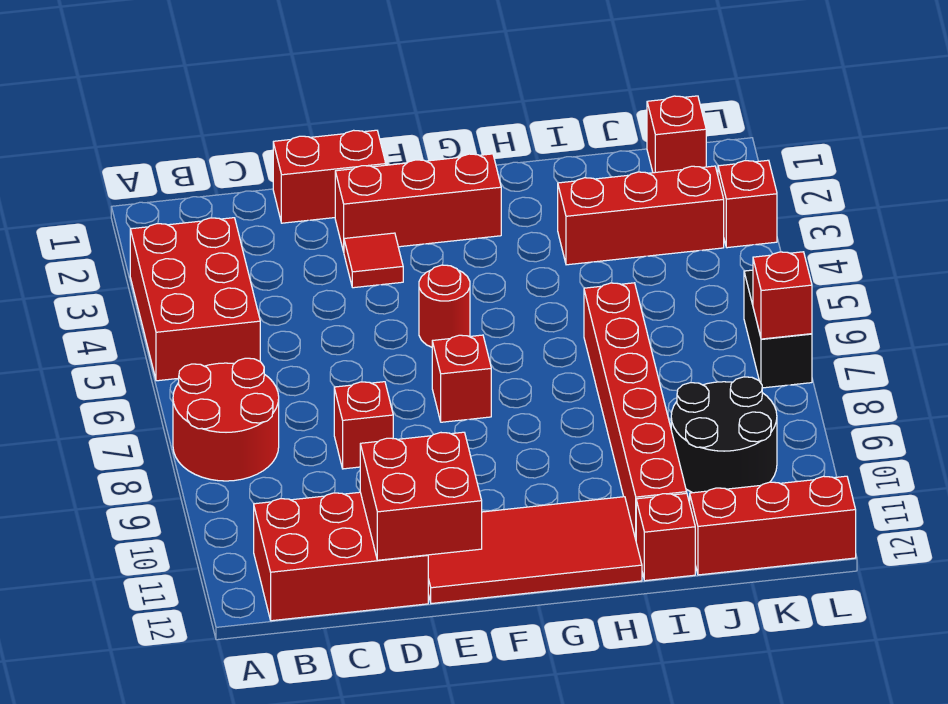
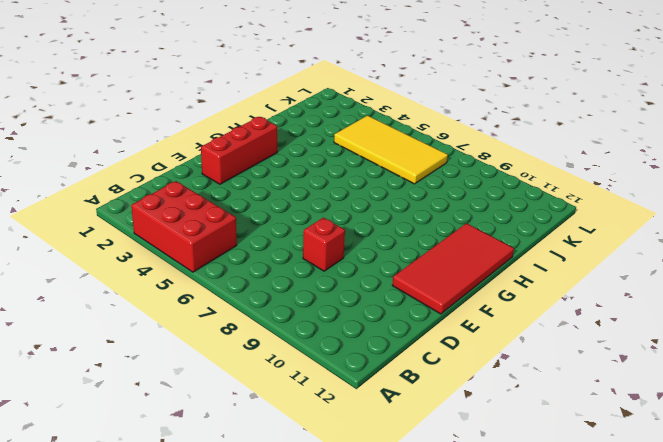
yellow tile J4:K7 level 1 -> none
none -> red round brick A7:B8 level 1
none -> red brick B11:D12 level 1
none -> red brick D1:E1 level 1

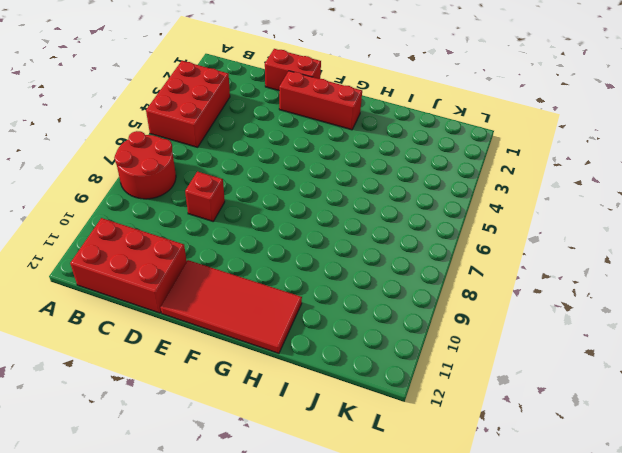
none -> red tile E3 level 1
none -> red round brick F5 level 1
none -> red brick F7 level 1

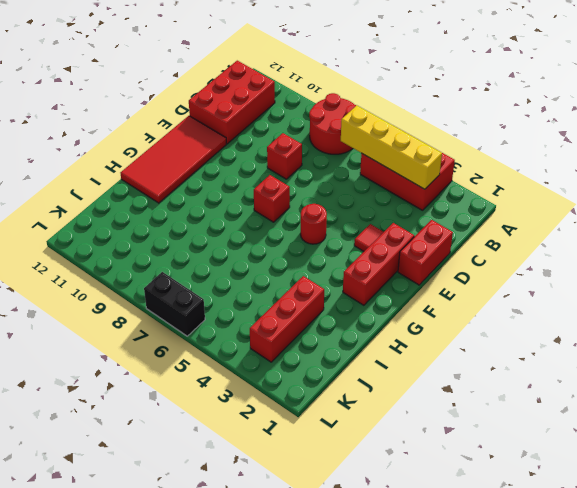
yellow brick B3:B6 level 2 -> none
none -> red brick I6:I11 level 1
none -> red brick I12 level 1
none -> black round brick J9:K10 level 1

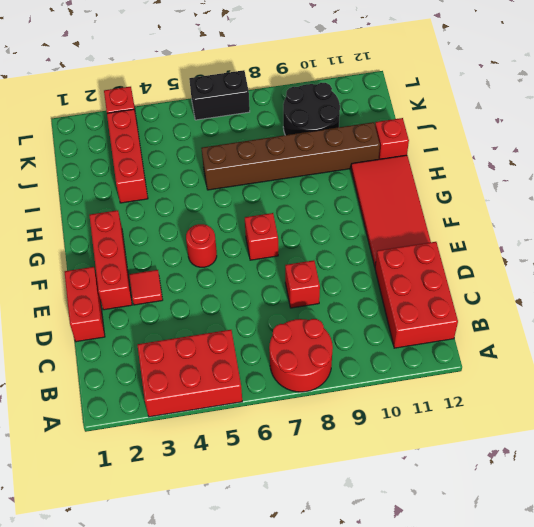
brown brick I6:I11 level 1 -> red brick I6:I11 level 1
none -> red brick J12:L12 level 1
none -> red brick K1 level 1
none -> red brick D11:E12 level 2

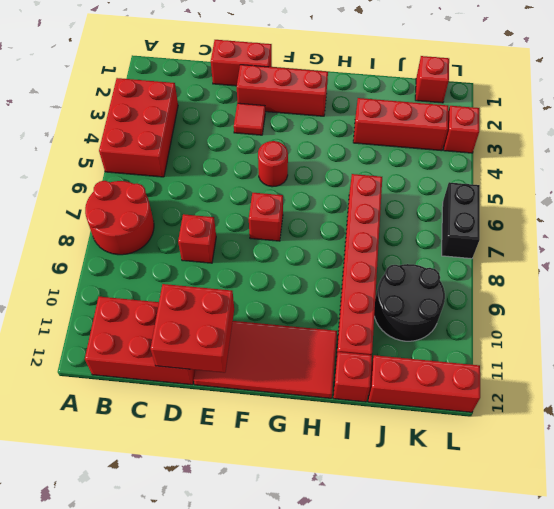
none -> red brick L7 level 2

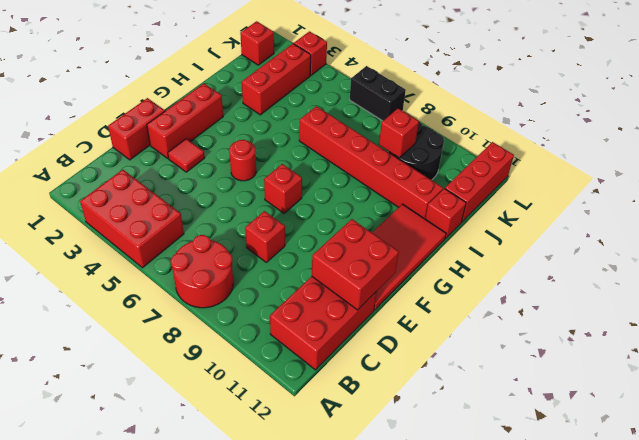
red brick J9 level 2 -> red brick L7 level 2

